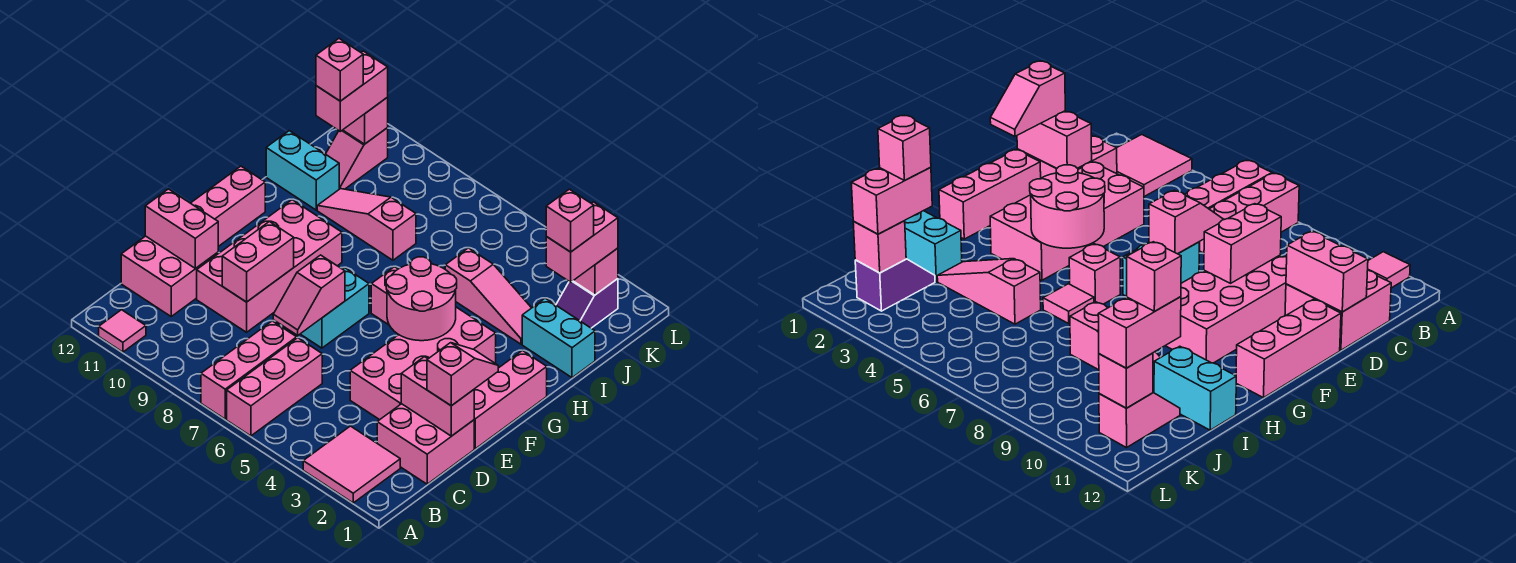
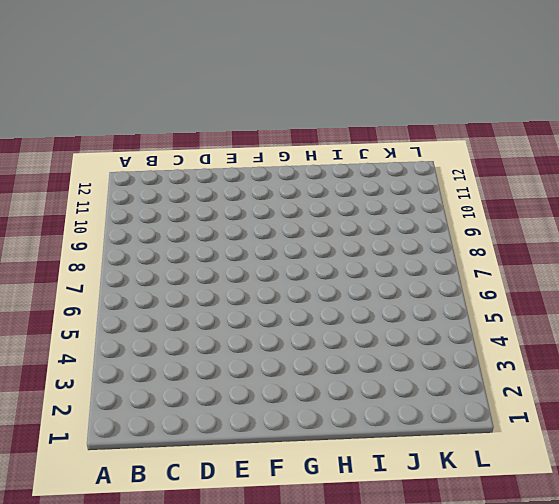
none -> pink tile A2:B3 level 1
none -> pink brick A6:C6 level 1
none -> pink brick A7:C7 level 1
none -> pink tile A11 level 1

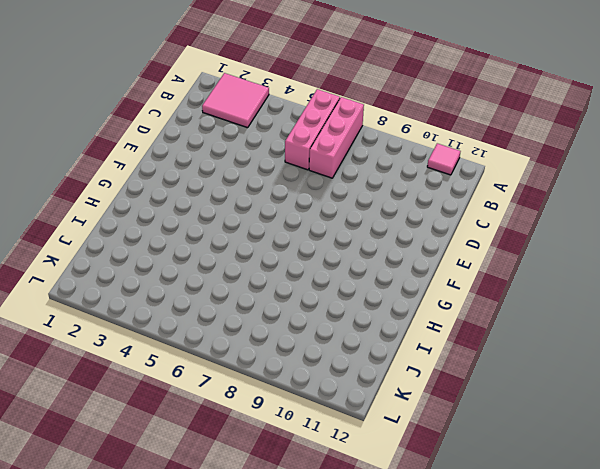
none -> pink brick C1:D2 level 1
none -> pink brick C11:D12 level 1
none -> pink brick D3:G4 level 1
none -> pink brick D9:G10 level 1

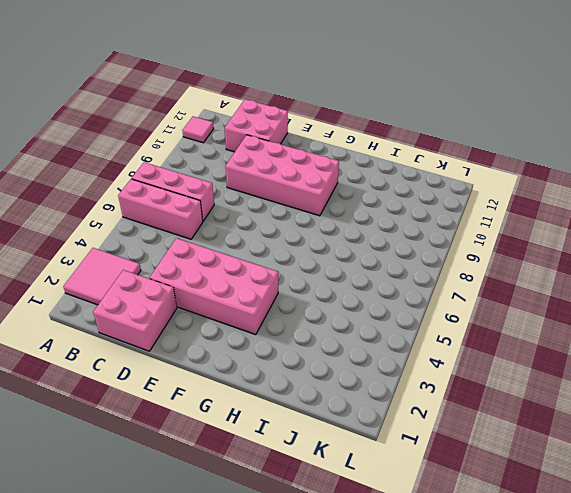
none -> pink brick E1:G1 level 1
none -> cyan brick E7:F7 level 1
none -> pink brick E12:G12 level 1
none -> pink brick G6 level 1

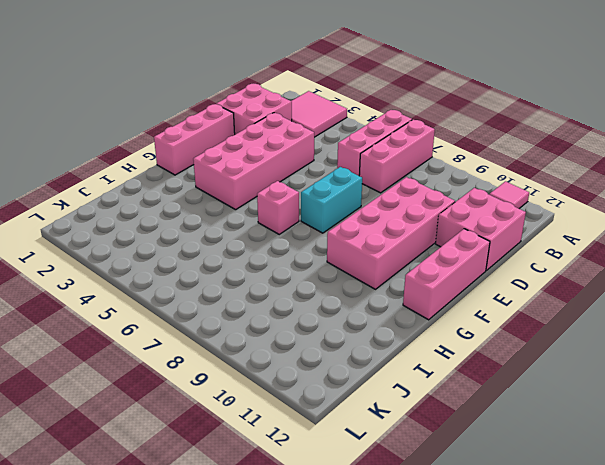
none -> pink tile H6 level 1
none -> cyan brick I1:I2 level 1
none -> pink slope I3:I5 level 1 top 5
none -> pink slope I8:I10 level 1 top 8

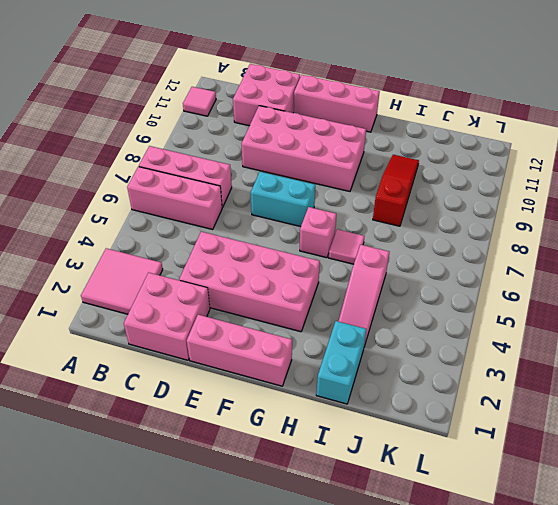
red slope I8:I10 level 1 top 8 -> pink slope I8:I10 level 1 top 8
none -> cyan brick I11:I12 level 1
none -> purple slope J2:K2 level 1 top K
none -> pink slope J11:K11 level 1 top K
none -> pink brick D1:D2 level 2

